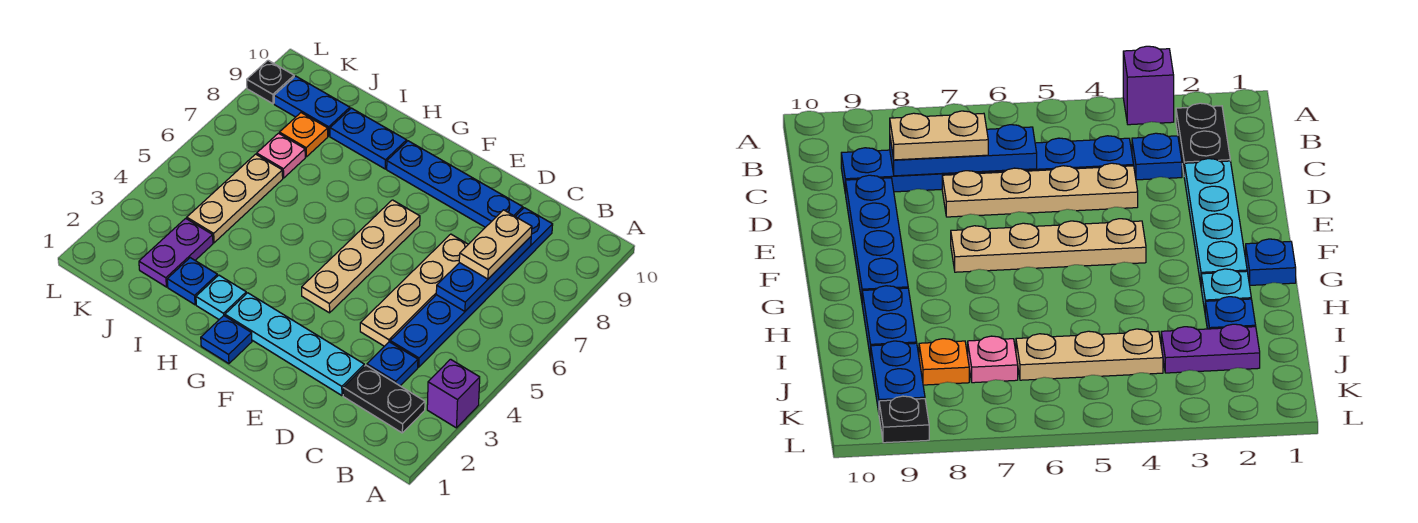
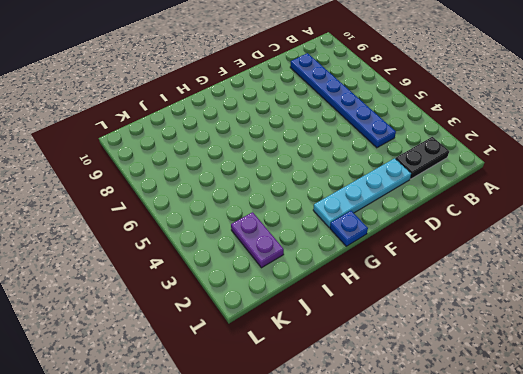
none -> purple brick A3 level 1
none -> blue plate C3 level 1
none -> tan plate D4:D7 level 1

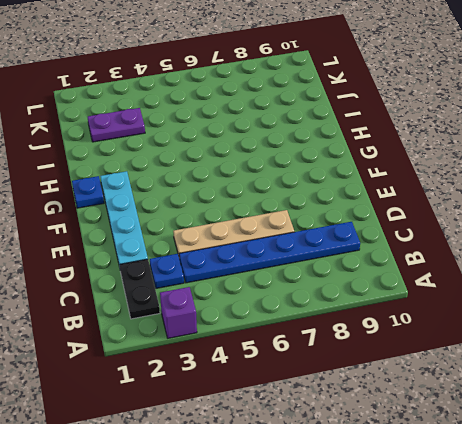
none -> blue plate D9:G9 level 1
none -> tan plate F4:F7 level 1
none -> cyan plate H2 level 1

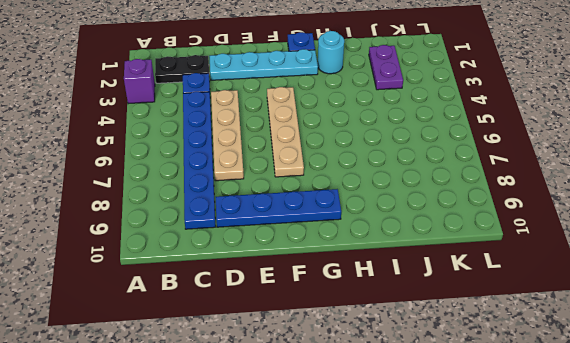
cyan round brick H2 level 1 -> cyan plate H2 level 1
none -> blue plate H9:I9 level 1
none -> blue plate I2 level 1
none -> tan plate J4:J6 level 1

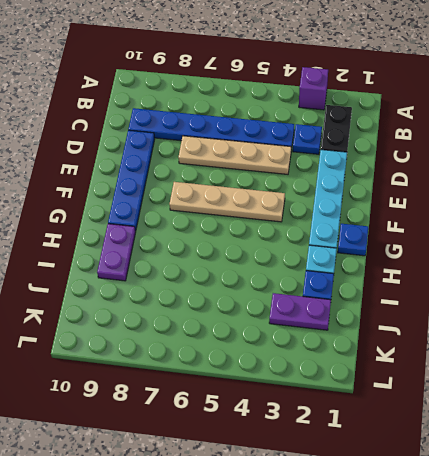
purple plate H9:I9 level 1 -> blue plate H9:I9 level 1
none -> tan plate J4:J6 level 1
none -> pink plate J7 level 1
none -> orange plate J8 level 1

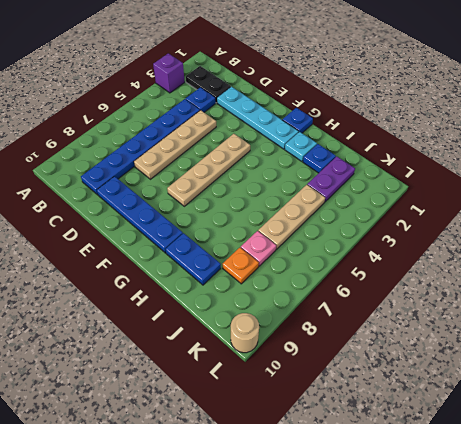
tan round brick L10 level 1 -> none
none -> blue plate J9:K9 level 1
none -> black plate L9 level 1
none -> blue plate C6:C8 level 2

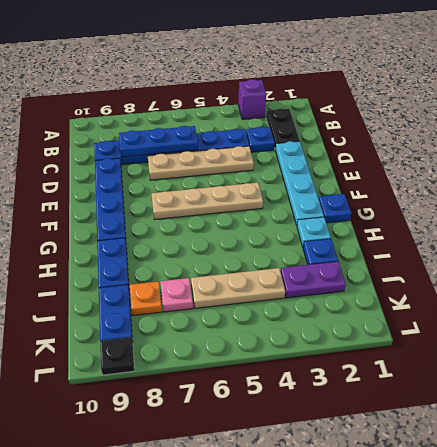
none -> tan plate C7:C8 level 3

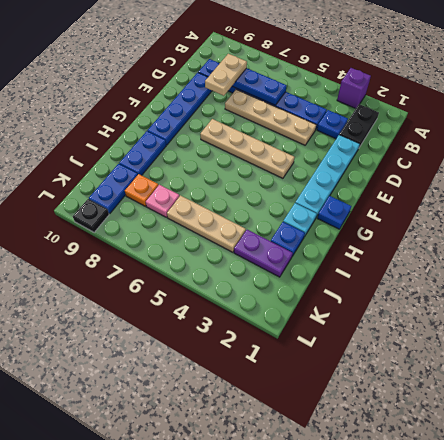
tan plate C8:D8 level 3 -> tan plate C7:C8 level 3

